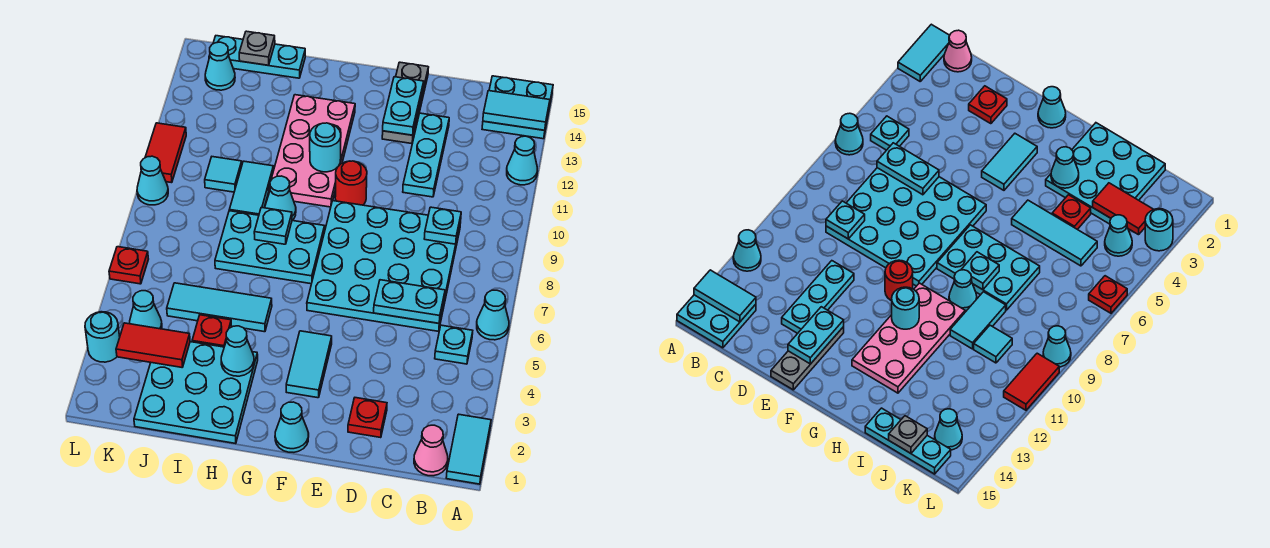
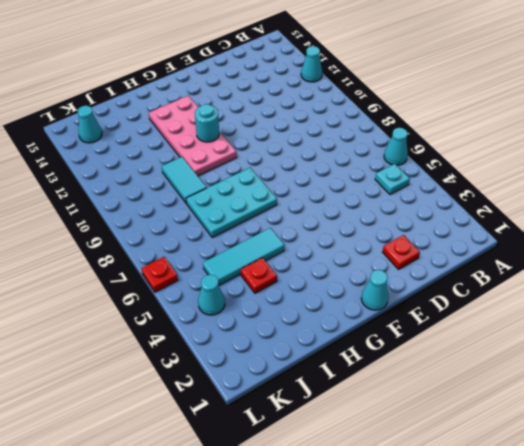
none -> cyan tile A1:A2 level 1
none -> cyan plate A14:B15 level 1
none -> pink cone B1 level 1
none -> cyan plate C6:F9 level 1

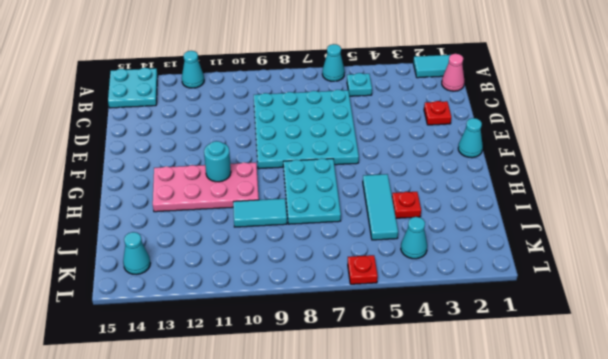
none -> cyan plate D11:D13 level 1
none -> grey plate E13:E15 level 1
none -> cyan tile F3:F4 level 1
none -> red round brick F10 level 1

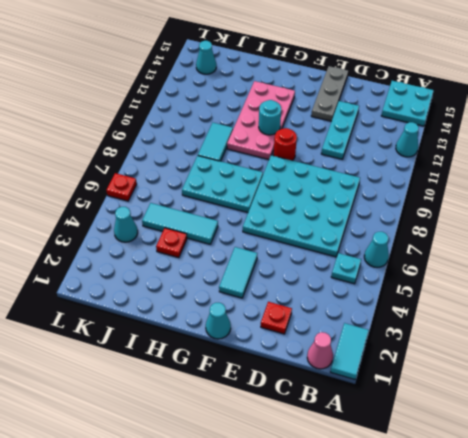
none -> cyan plate H1:J3 level 1
none -> cyan cone H9 level 1
none -> cyan plate I15:K15 level 1
none -> cyan tile J10 level 1

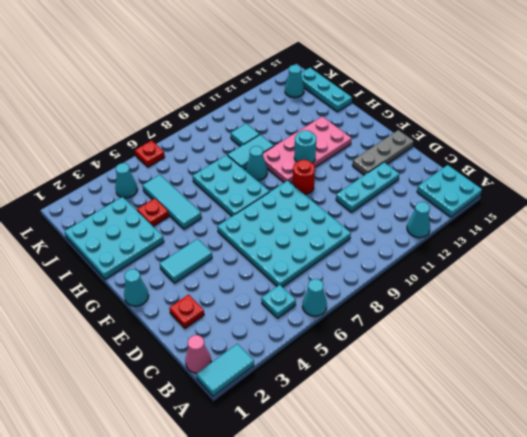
none -> cyan round brick L3 level 1
none -> cyan cone L9 level 1
none -> red tile L10:L11 level 1
none -> cyan tile A14:B14 level 2

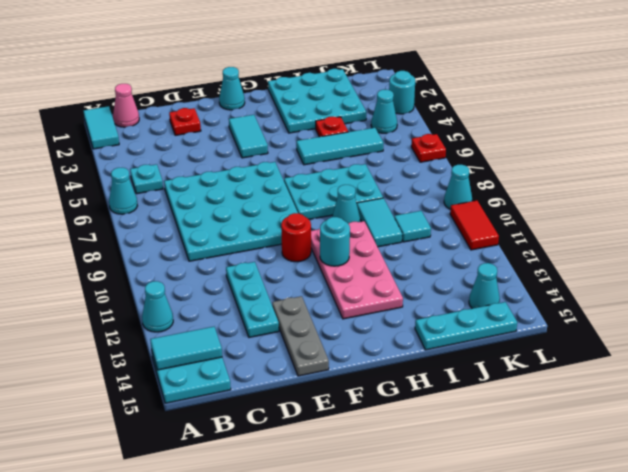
none -> cyan plate C6:D6 level 2
none -> cyan plate C9 level 2
none -> cyan plate E13:E14 level 2
none -> cyan cone H3 level 2

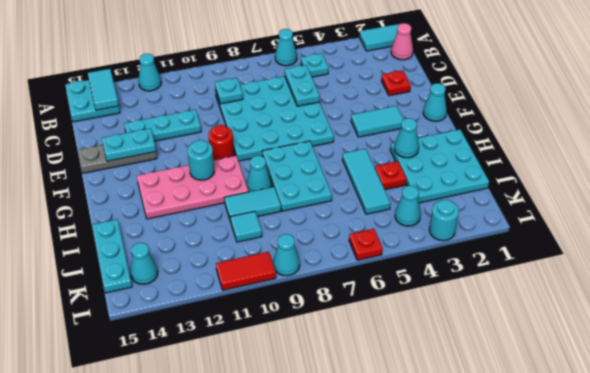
none -> cyan plate H8 level 2
none -> red tile J3:K3 level 2
none -> grey plate J15 level 2

